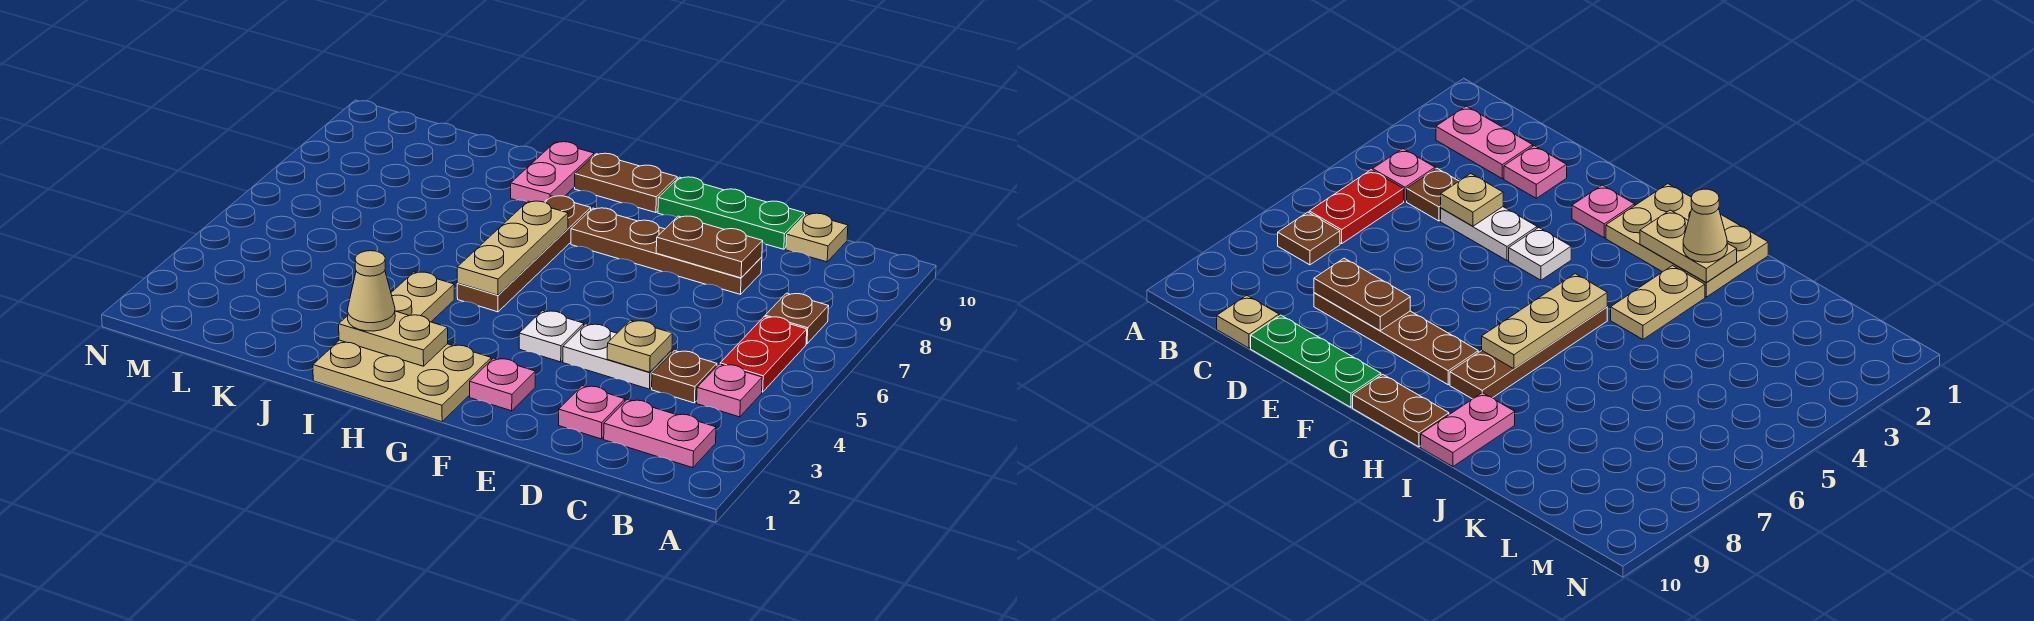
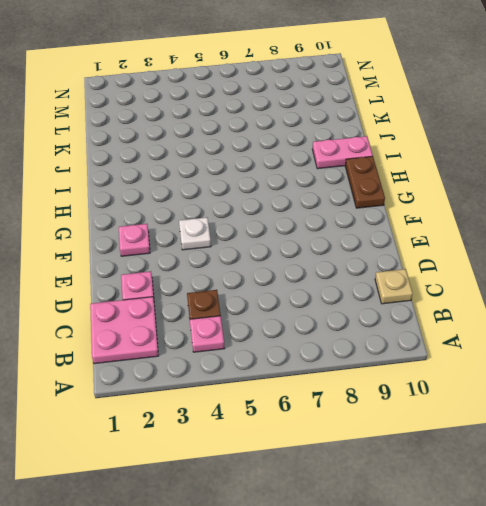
pink plate B1:C2 level 1 -> pink plate B2:C2 level 1
none -> red plate B5:B6 level 1
none -> brown plate B7 level 1
none -> white plate D4:E4 level 1

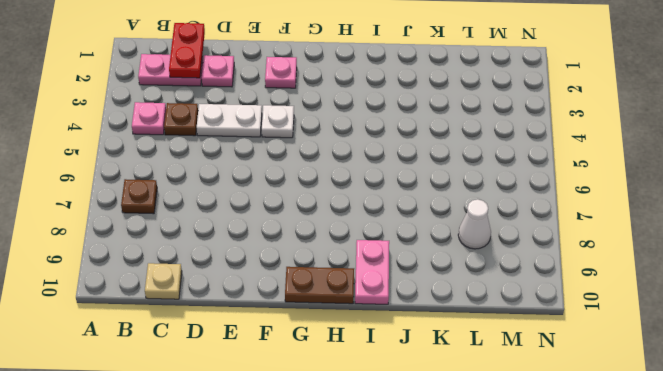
red plate C1:C2 level 2 -> red plate B5:B6 level 1
white cone L8 level 1 -> none
none -> brown plate D8:G8 level 1
none -> green plate D10:F10 level 1
none -> tan plate G1:I2 level 1

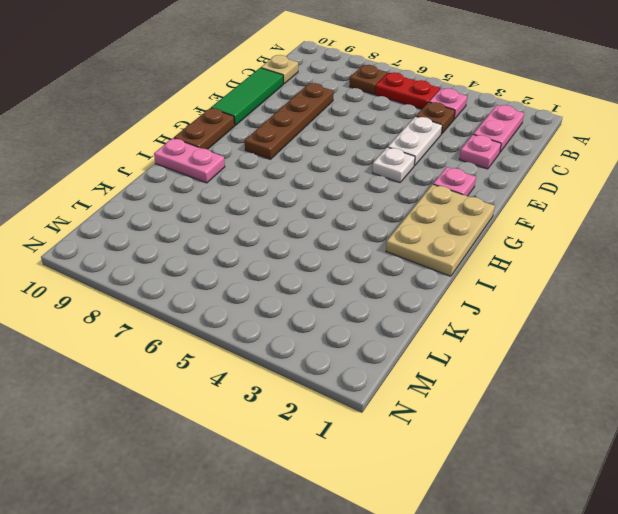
green tile D10:F10 level 1 -> green plate D10:F10 level 1
none -> brown plate H5:H8 level 1
none -> tan plate I3:I4 level 1
none -> tan plate D4 level 2

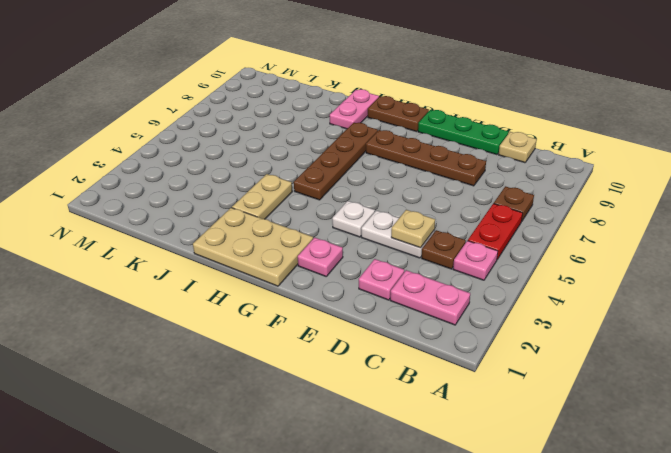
none -> brown plate D8:E8 level 2
none -> tan plate H2:I2 level 2
none -> tan plate H5:H7 level 2

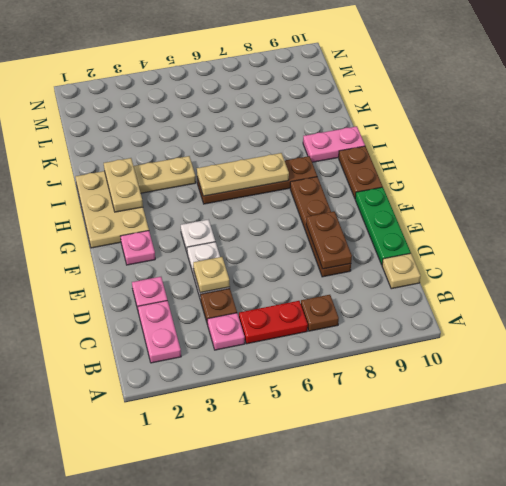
none -> tan cone I2 level 3

